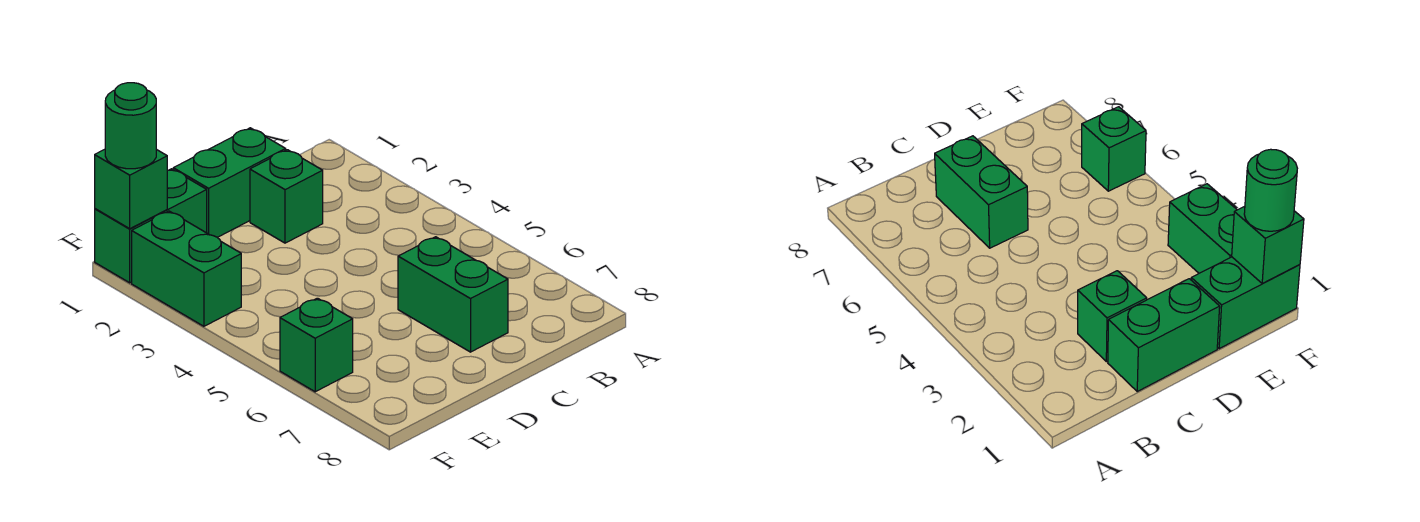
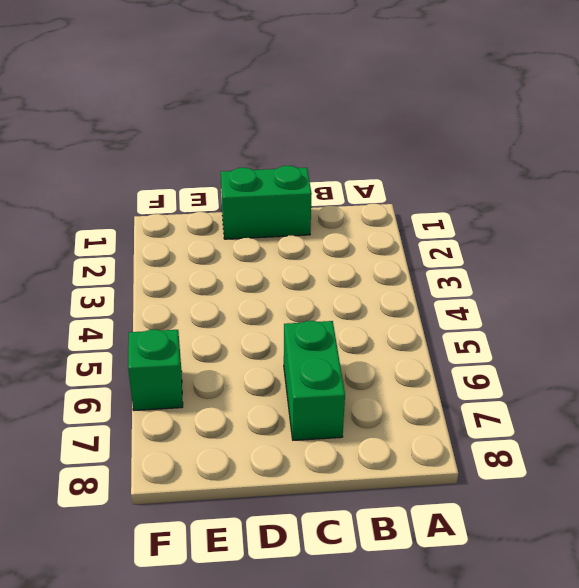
none -> green brick C2 level 1
none -> green brick E1:F1 level 1

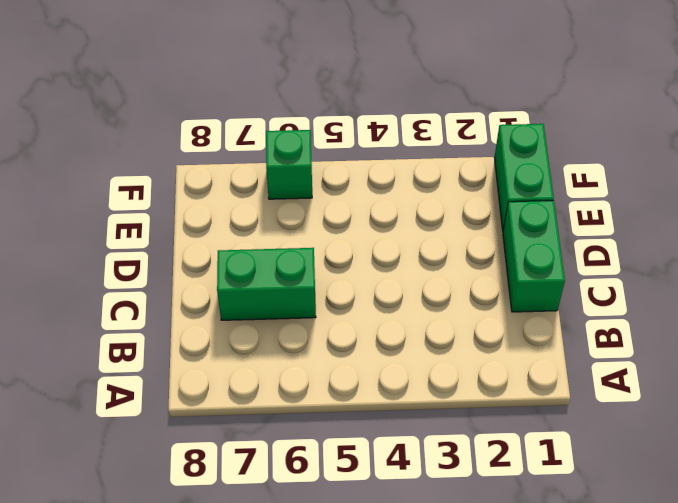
none -> green brick C2 level 1
none -> green brick F2:F3 level 1

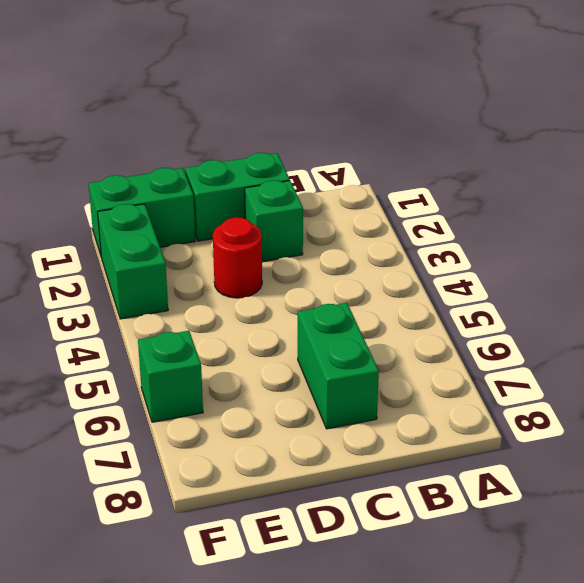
red round brick D3 level 1 -> none
none -> green brick F1 level 2
none -> green round brick F1 level 3

